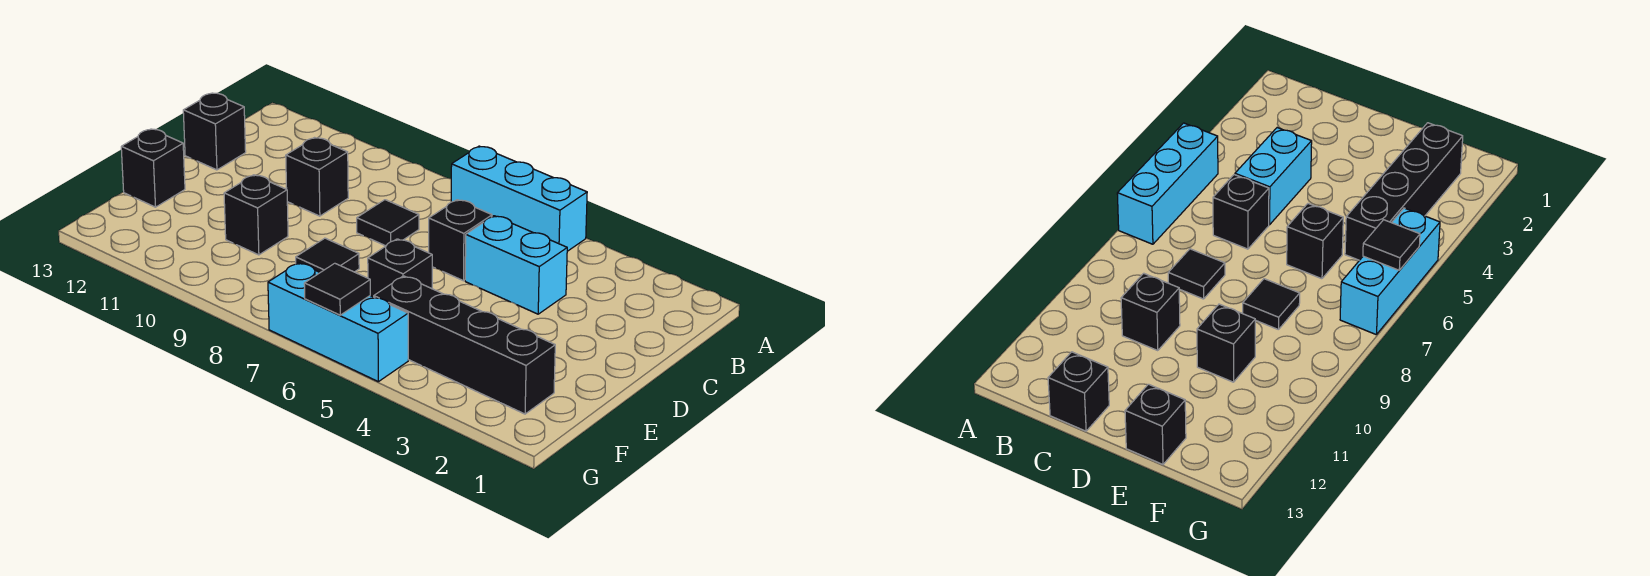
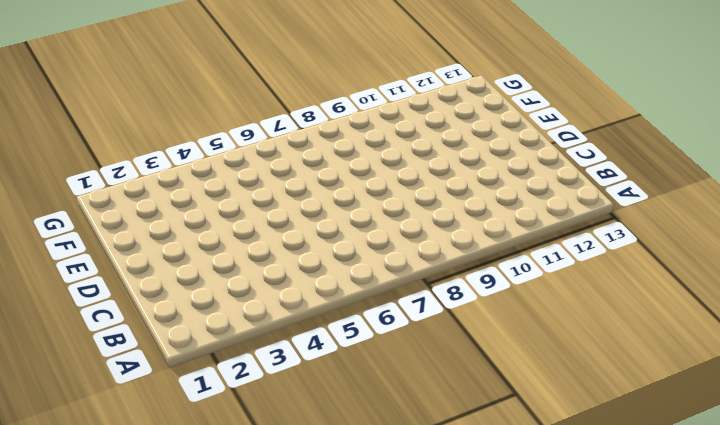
none -> cyan brick A5:A7 level 1
none -> cyan brick C4:C5 level 1
none -> black brick C6 level 1

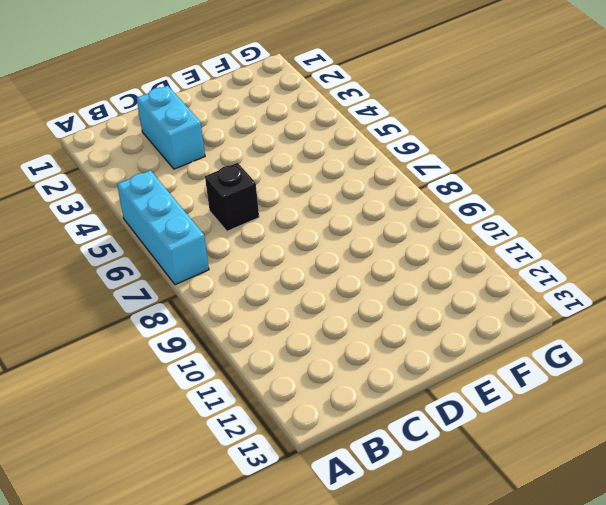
cyan brick C2:C3 level 1 -> cyan brick C4:C5 level 1
none -> black tile C8 level 1
none -> black brick C10 level 1
none -> black brick C13 level 1

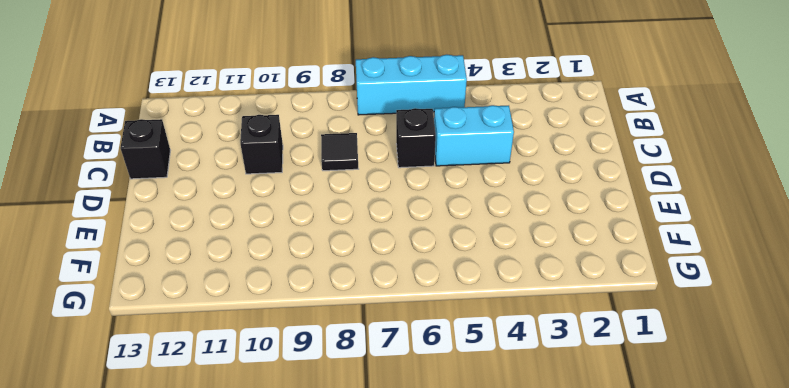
none -> black brick E6 level 1
none -> black tile E8 level 1
none -> black brick E10 level 1

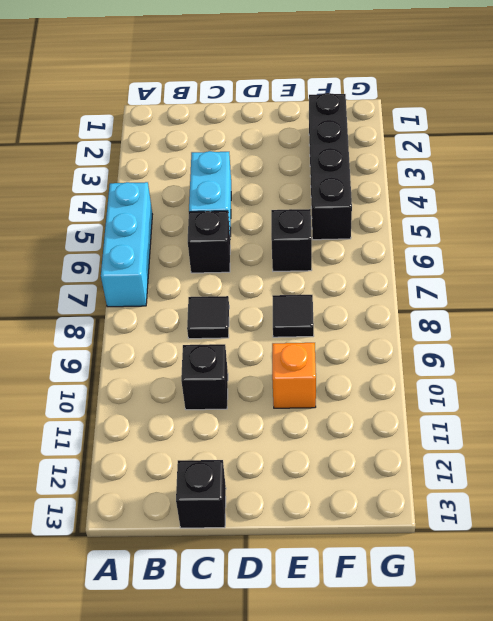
orange brick E10 level 1 -> black brick E10 level 1
none -> black brick E13 level 1
none -> cyan brick G5:G7 level 1
none -> black tile G6 level 2

